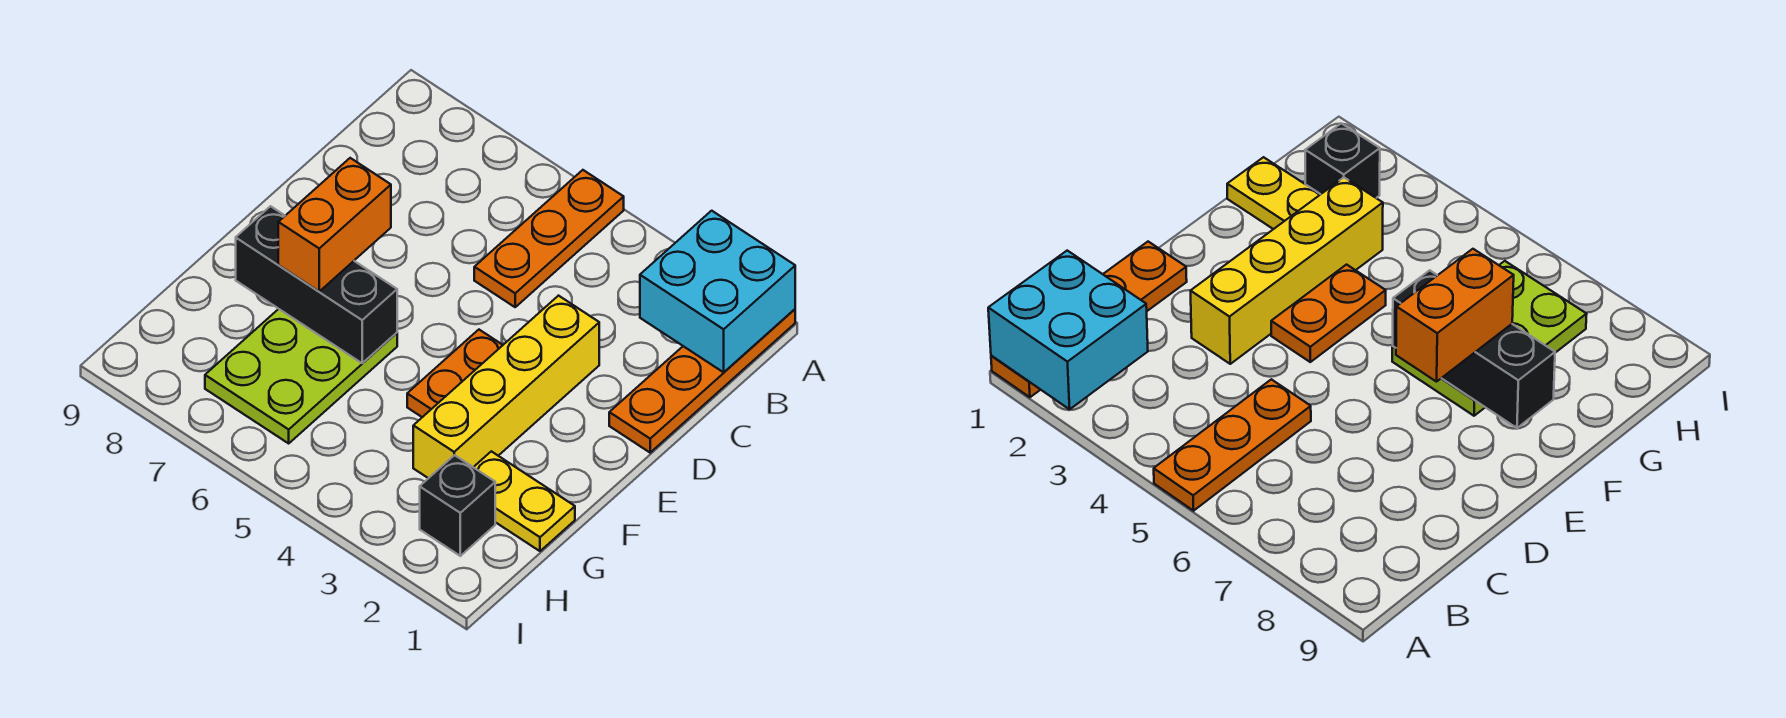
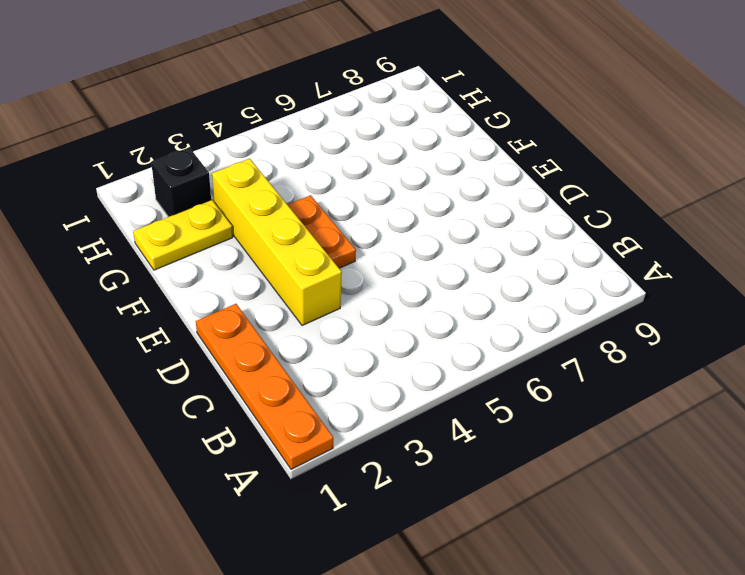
none -> orange plate A5:C5 level 1
none -> lime plate F6:H7 level 1

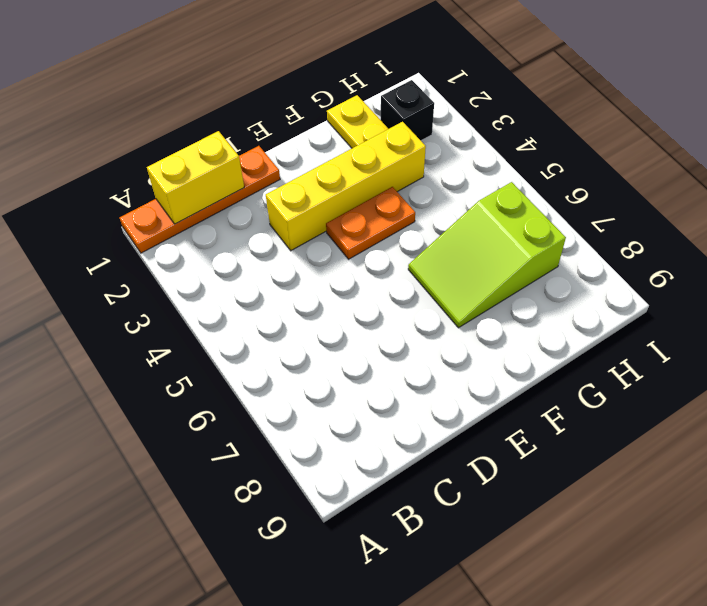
yellow brick B1:C1 level 2 -> cyan brick A1:B2 level 2
lime slope F6:H7 level 1 top H -> lime plate F6:H7 level 1
none -> orange plate A5:C5 level 1
none -> black brick F6:F8 level 2

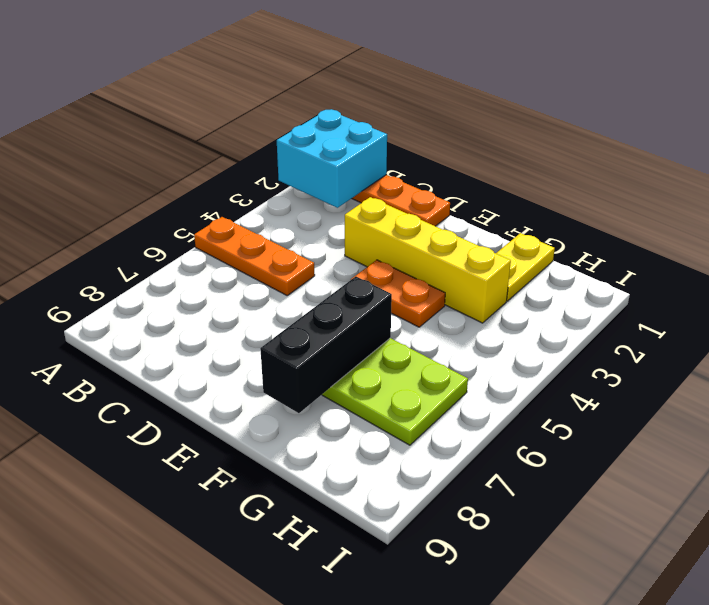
none -> black brick H2 level 1
none -> orange brick E7:F7 level 3

